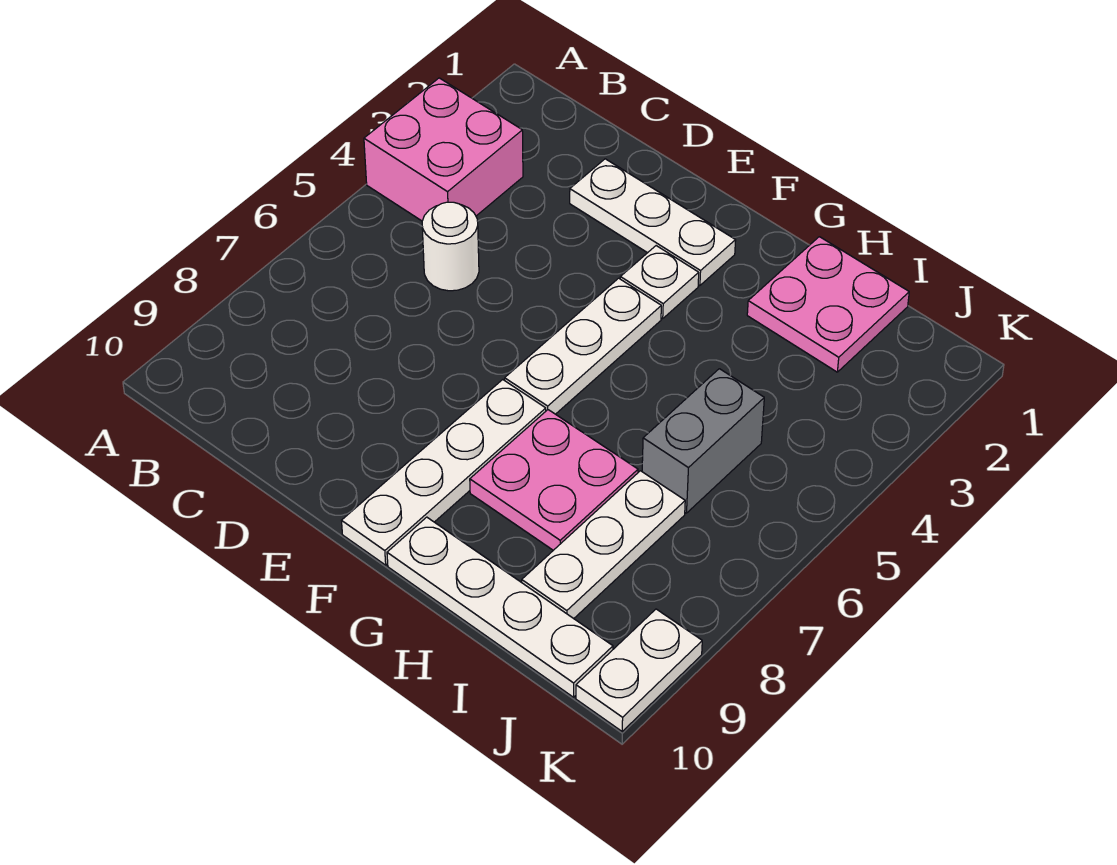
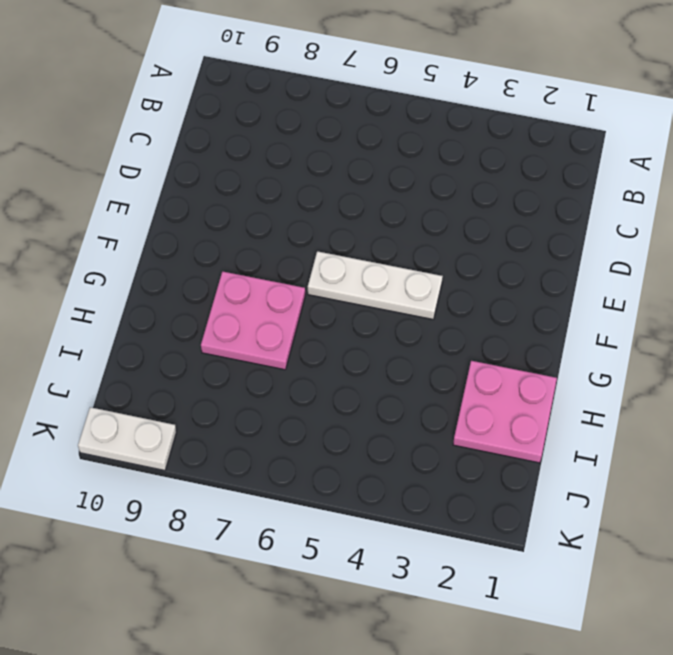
none -> pink brick A3:B4 level 1
none -> white round brick C5 level 1
none -> white plate D2:F2 level 1

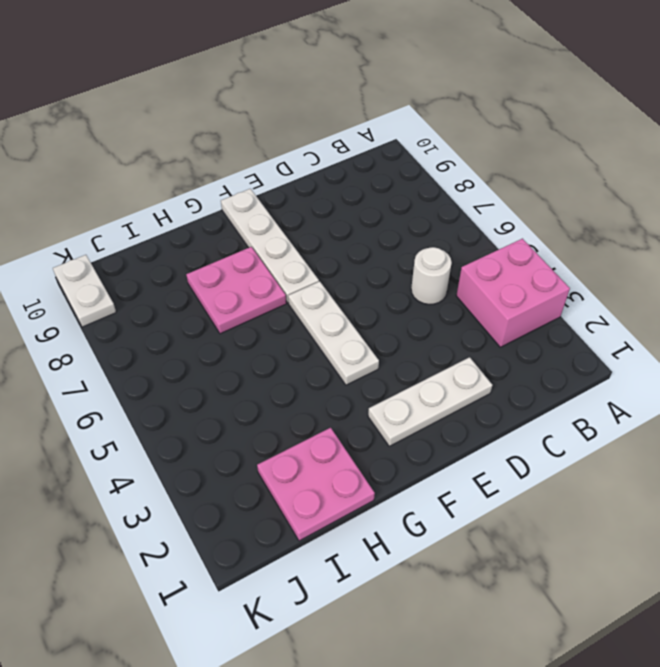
none -> white plate F3 level 1
none -> white plate G10:J10 level 1
none -> grey brick I5:I6 level 1

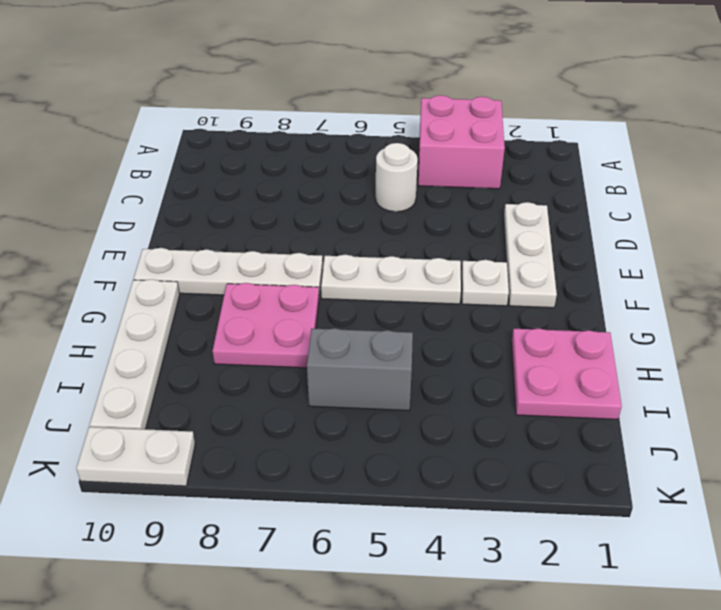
none -> white plate I7:I9 level 1

